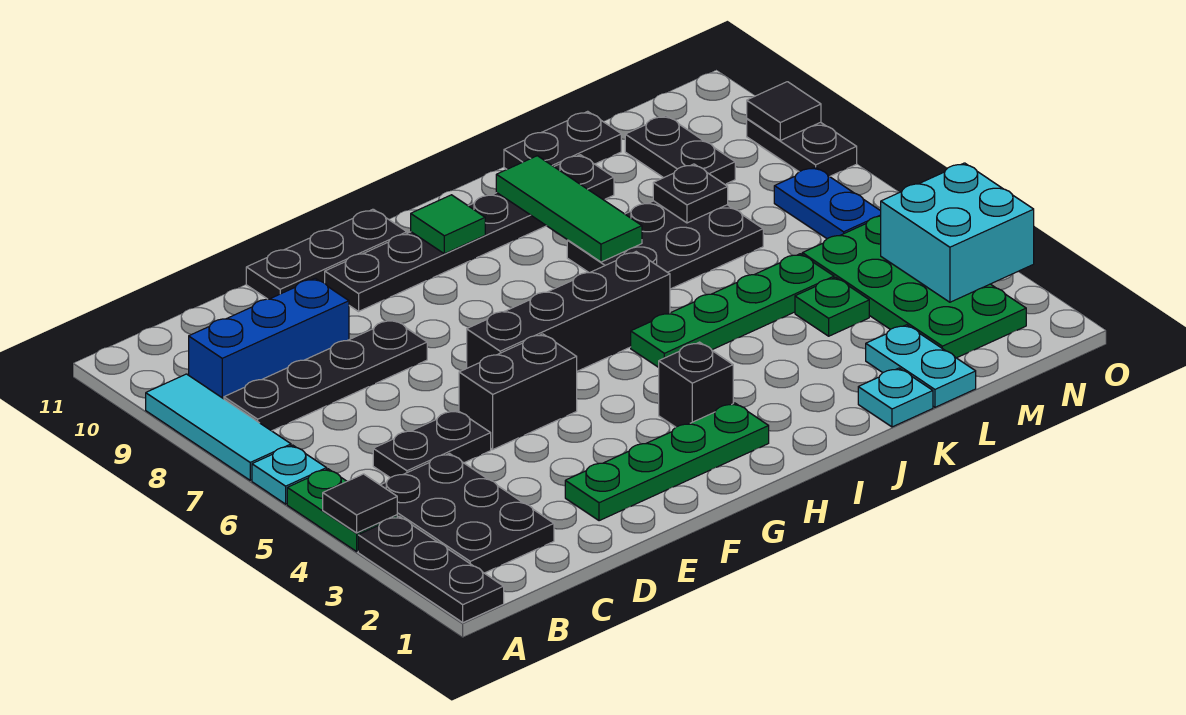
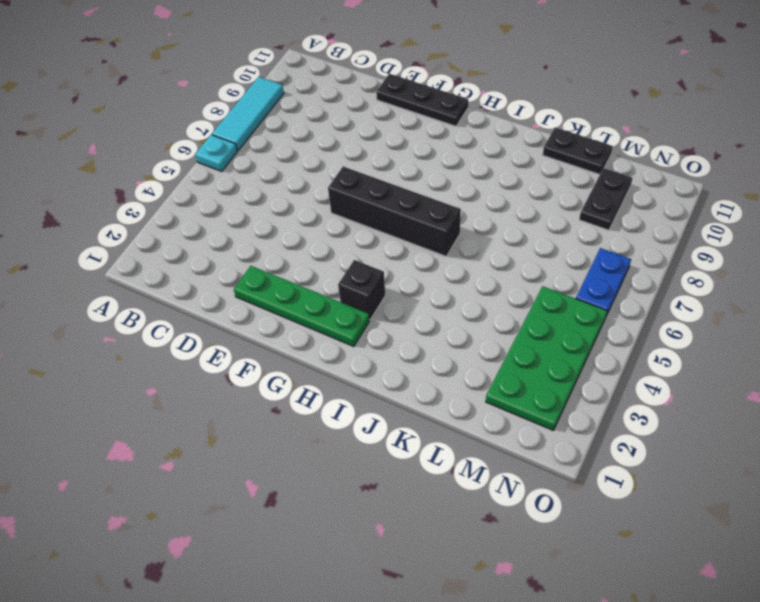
none -> black plate A1:A3 level 1
none -> green plate A4:A5 level 1
none -> black plate B2:C4 level 1
none -> black plate B8:E8 level 1

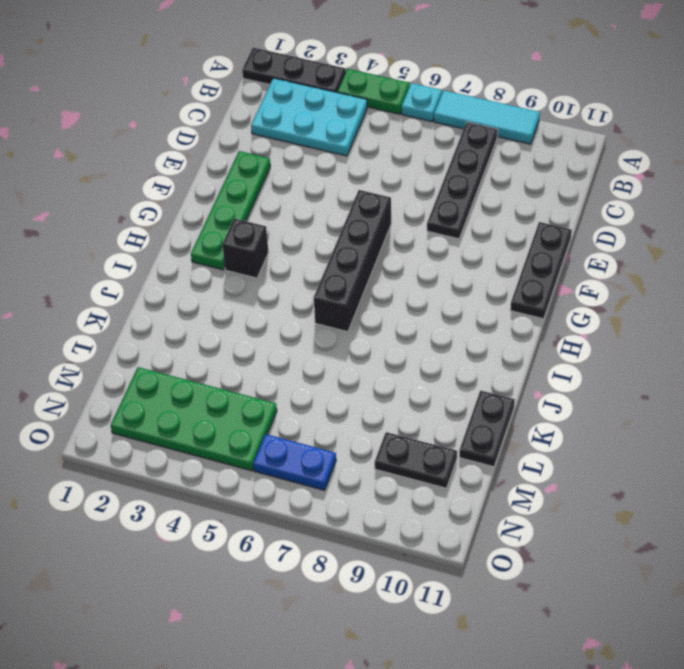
cyan plate B2:C4 level 1 -> black plate B2:C4 level 1
none -> blue brick B9:D9 level 1
none -> black plate C5:D5 level 1
none -> black brick E5:F5 level 1
none -> black plate F10:K10 level 1

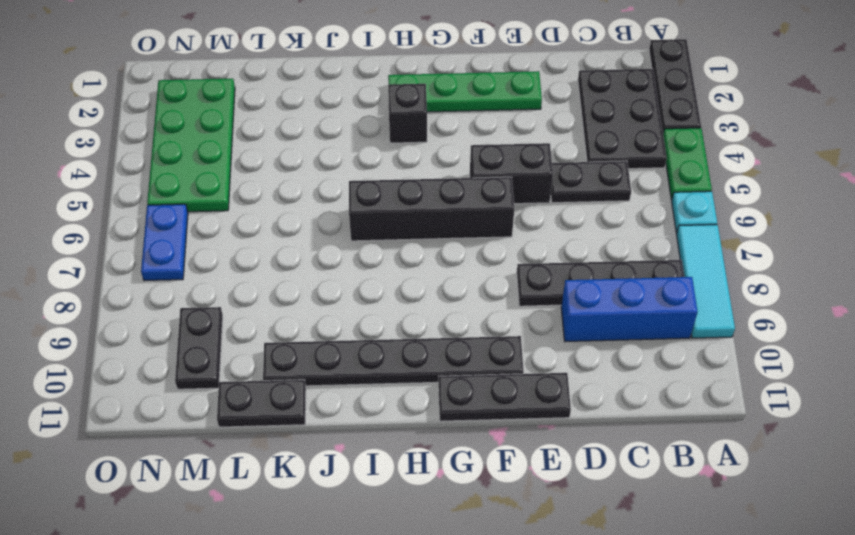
none -> green plate I5:L5 level 1
none -> black plate J7:L8 level 1
none -> cyan plate K1 level 1
none -> cyan plate L1:L2 level 1

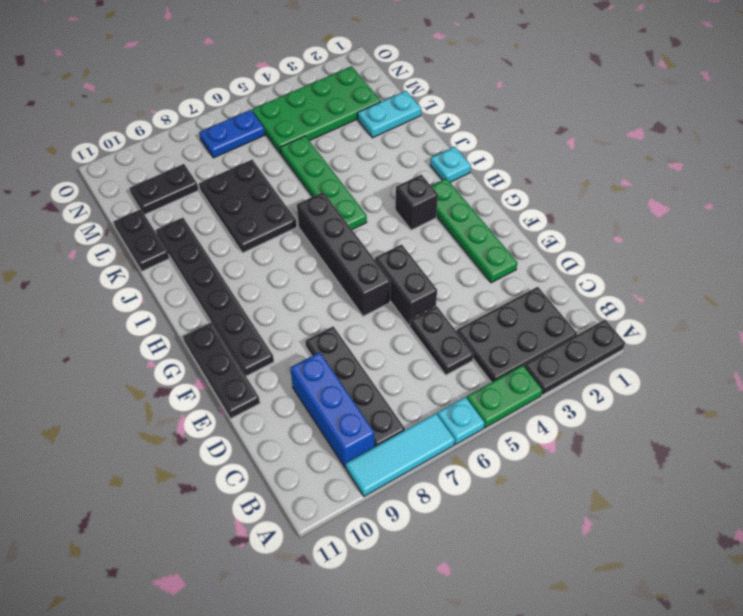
cyan plate I1 level 1 -> cyan plate K1 level 1
none -> green plate L4 level 1
none -> black plate O8:O9 level 1
none -> black tile A4 level 2
none -> green tile H10 level 2

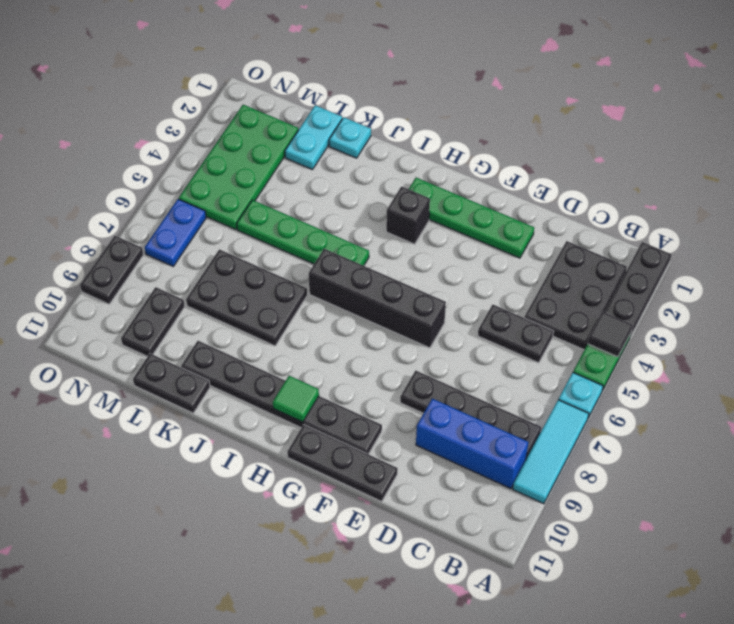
none -> black brick E5:F5 level 1
none -> green plate L4 level 1
none -> green tile J8:J10 level 2
none -> black plate L8 level 2

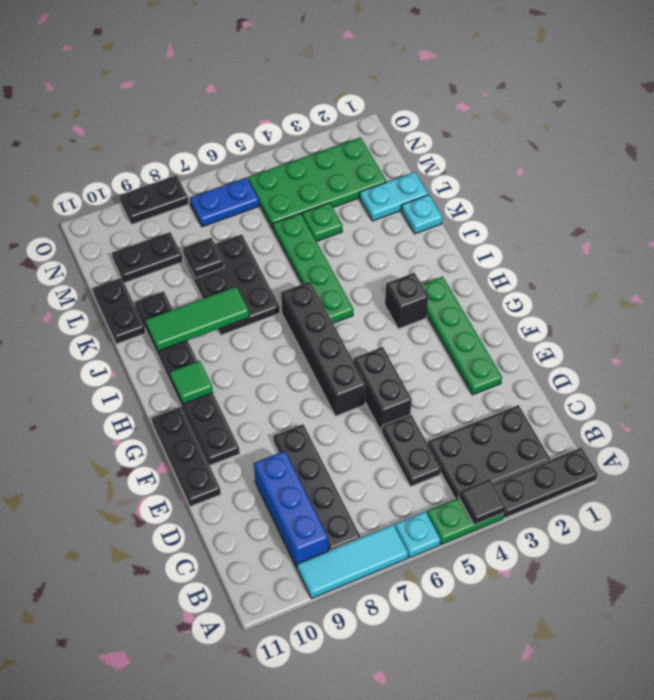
none -> cyan brick N3:O4 level 2
none -> black tile O9 level 2

